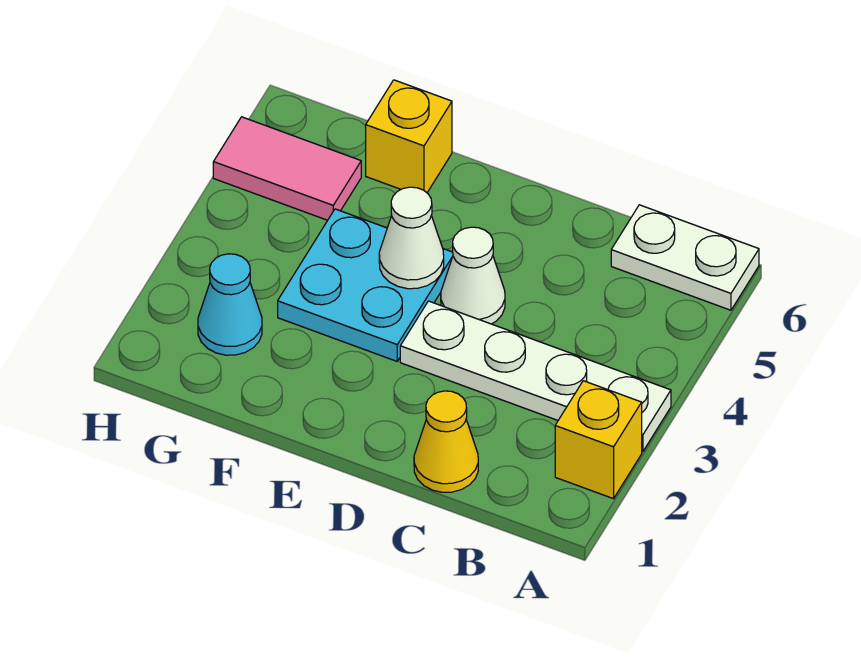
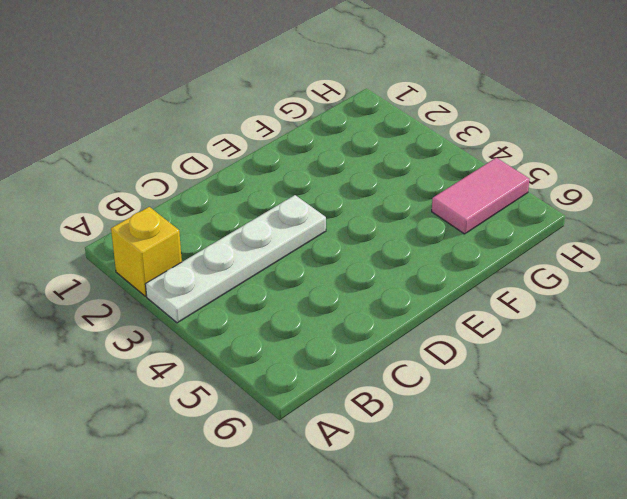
none -> white plate A6:B6 level 1
none -> yellow cone C1 level 1

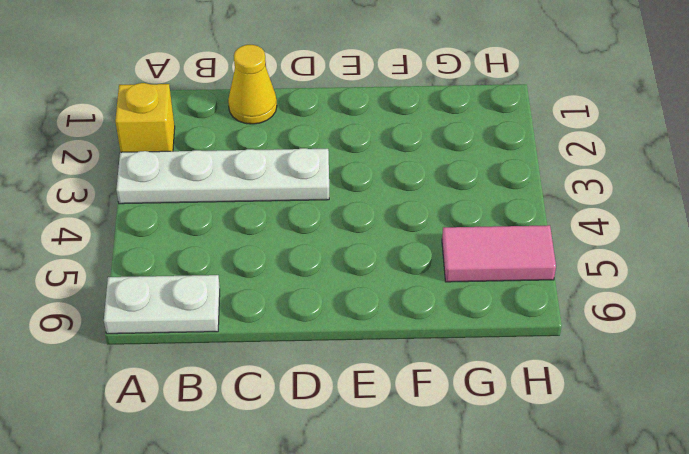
none -> white cone D4 level 1
none -> cyan plate E3:F4 level 1

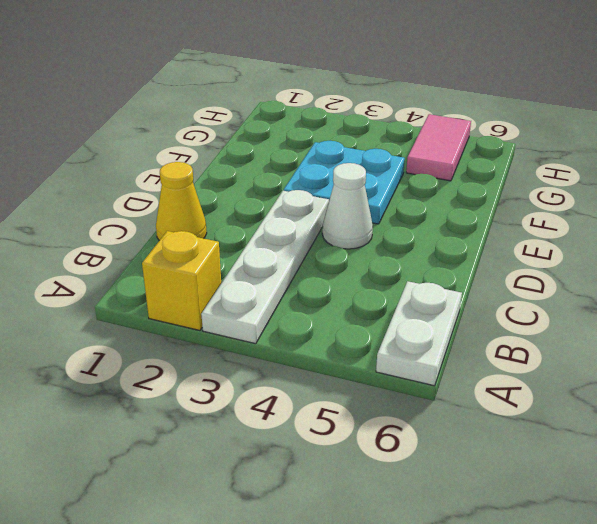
none -> yellow brick F6 level 1
none -> cyan cone G2 level 1

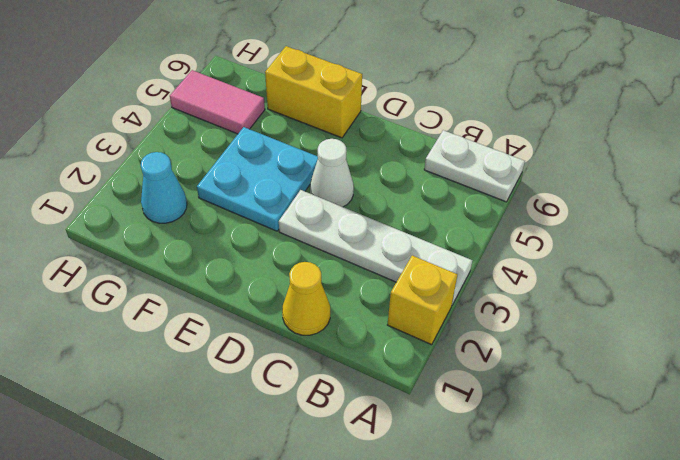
yellow brick E6:F6 level 1 -> yellow brick F6 level 1
none -> white cone E4 level 2

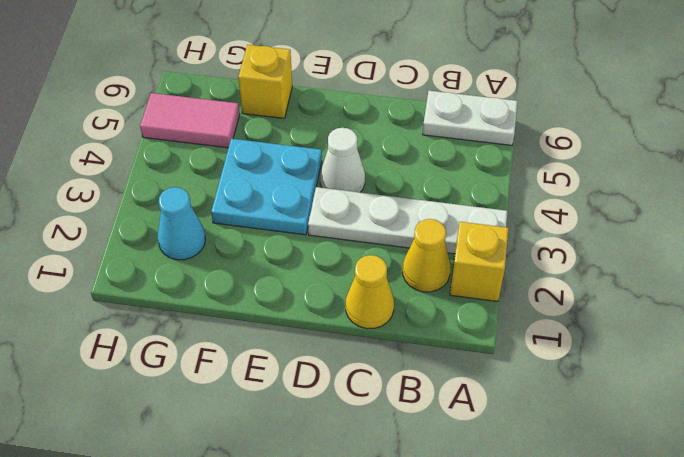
yellow cone B2 level 1 -> none
none -> white cone E4 level 2

